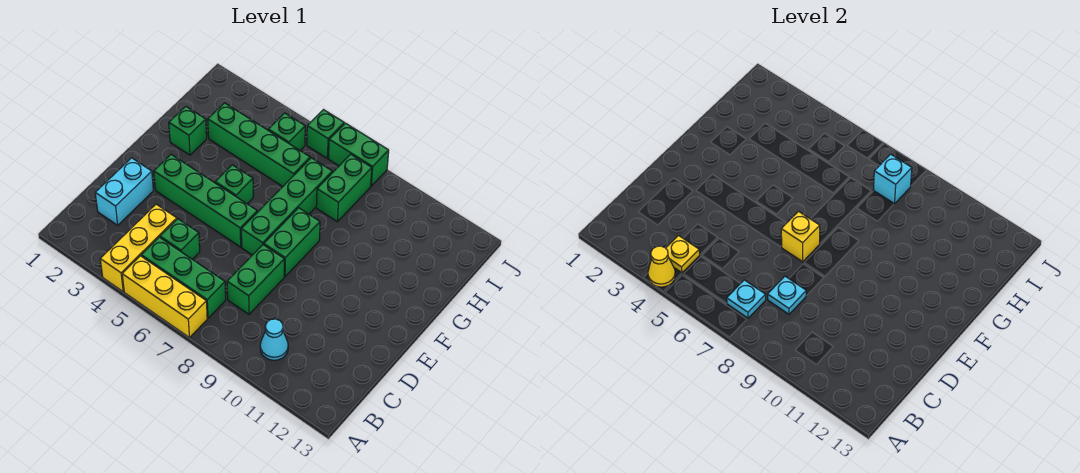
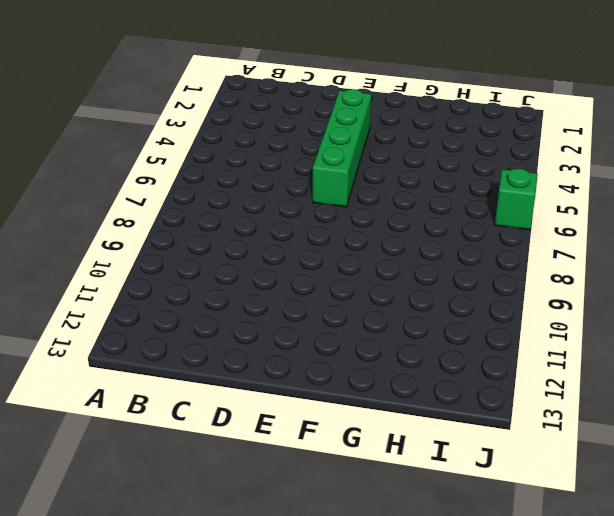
none -> yellow brick A4:C4 level 1
none -> yellow brick A5:A7 level 1
none -> green brick B5:B7 level 1

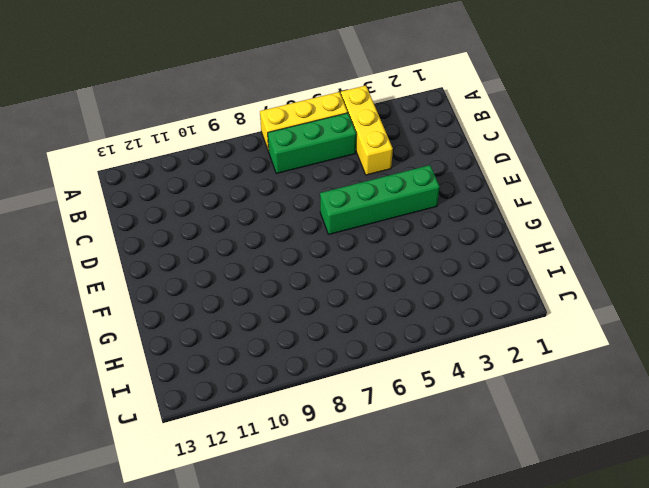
none -> cyan cone B10 level 1
none -> cyan brick C2:D2 level 1
none -> green brick C5 level 1

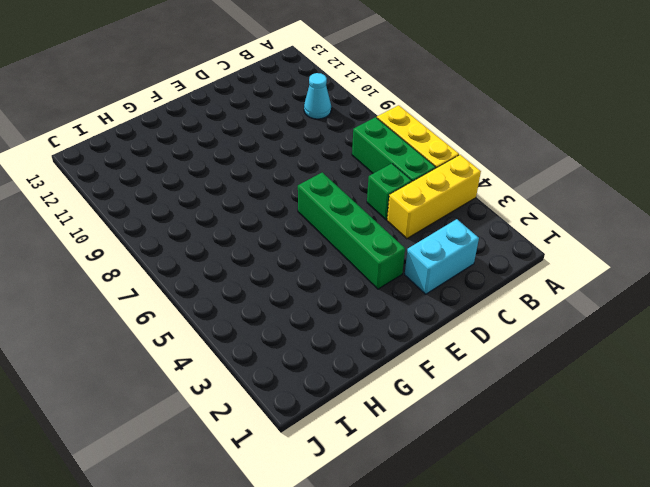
none -> green brick C8:D8 level 1
none -> green brick E7:H7 level 1
none -> green brick E8:F8 level 1

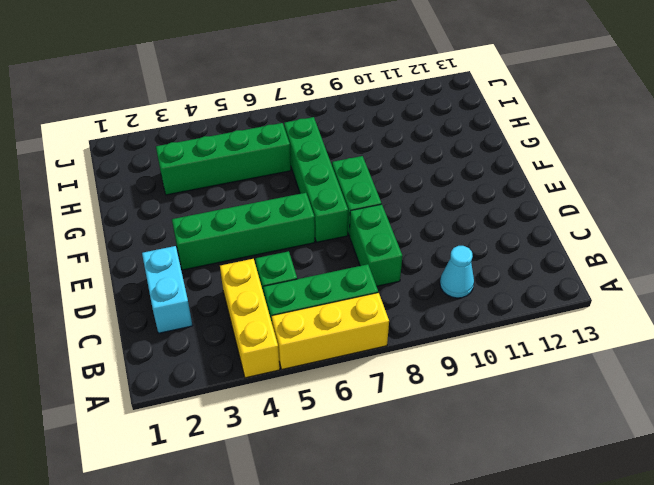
none -> green brick F5 level 1
none -> green brick G2 level 1
none -> green brick H8:I8 level 1

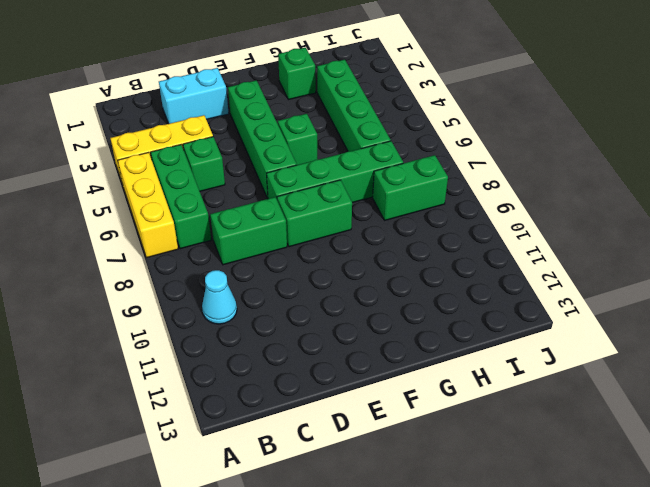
none -> green brick I5 level 1
none -> green brick J6 level 1
none -> green brick J7:J8 level 1

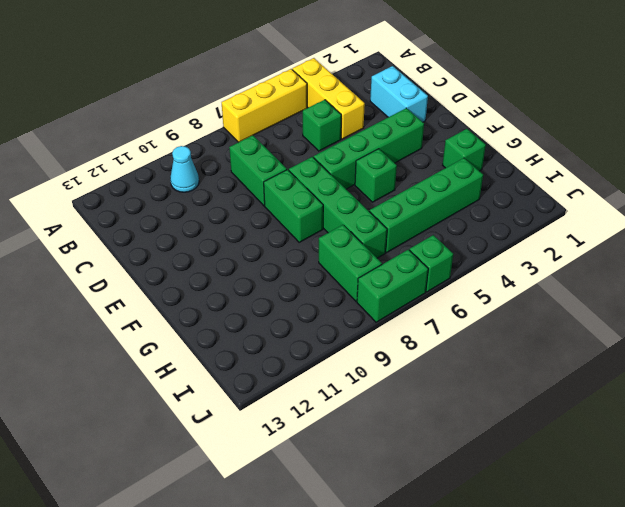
none -> green brick B5:B7 level 1
none -> green brick I5 level 1
none -> yellow cone A4 level 2

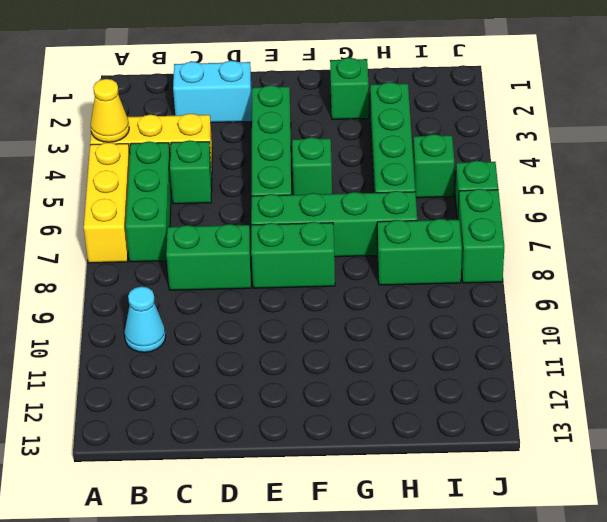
none -> yellow plate B4 level 2
none -> cyan plate B7 level 2
none -> cyan plate C8 level 2

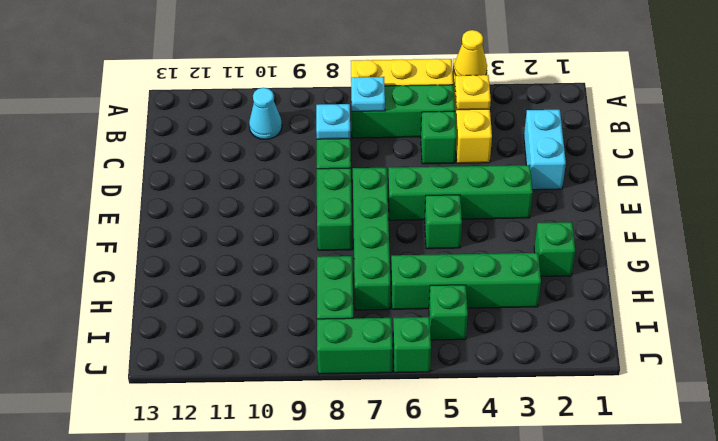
none -> yellow brick E7 level 2
none -> cyan brick I8 level 2

